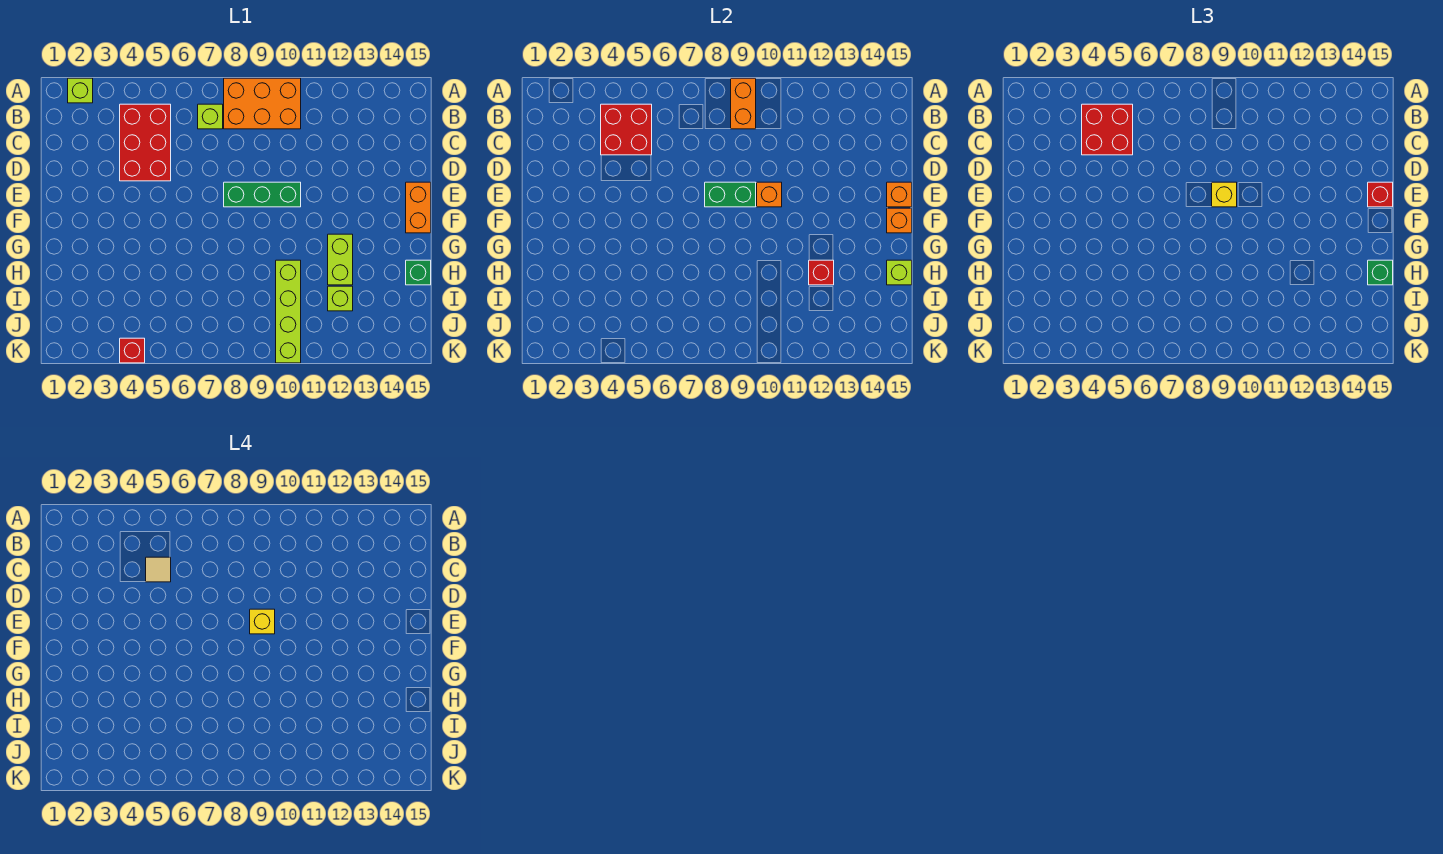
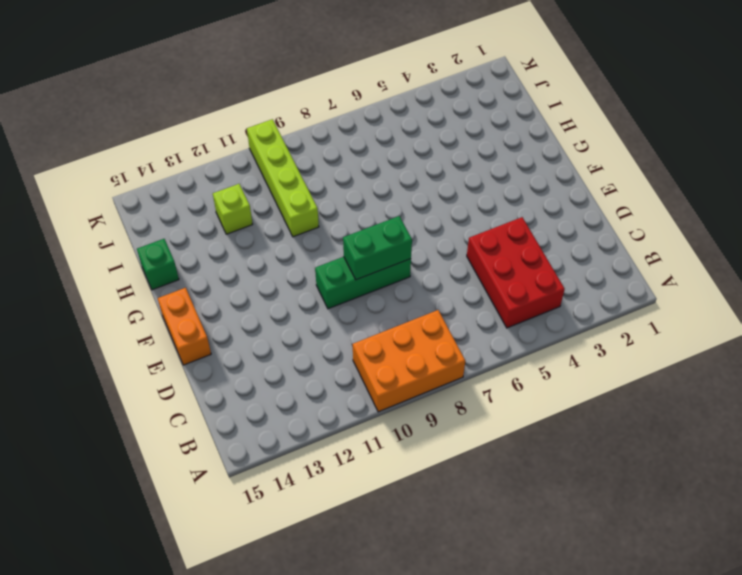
none -> lime brick A2 level 1
none -> lime brick B7 level 1
none -> lime brick G12:H12 level 1

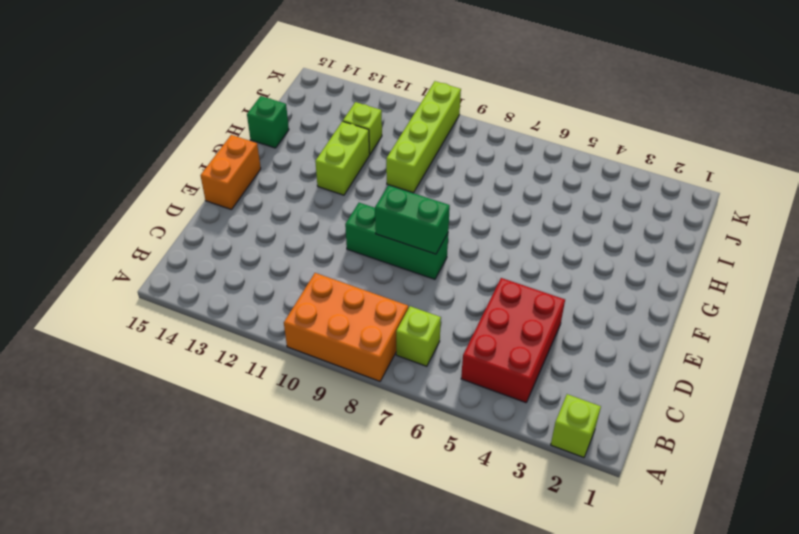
none -> red brick K4 level 1
none -> orange brick A9:B9 level 2
none -> red brick B4:C5 level 2

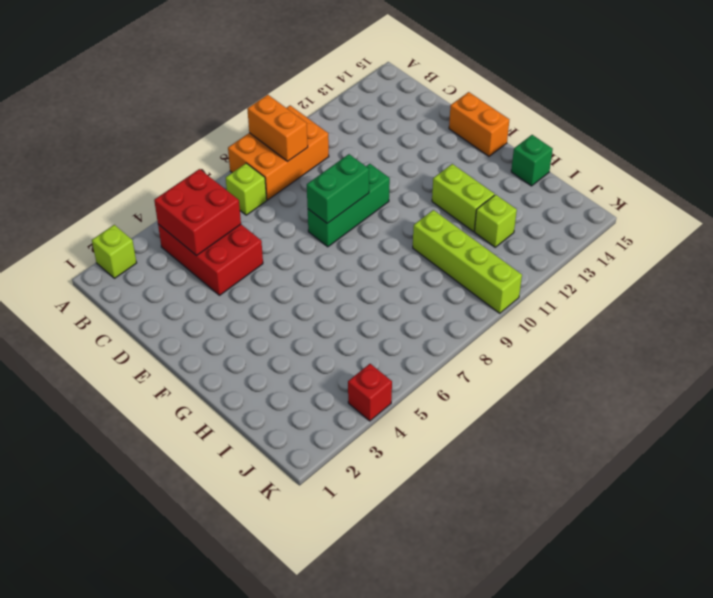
none -> orange brick E10 level 2
none -> orange brick E15 level 2
none -> orange brick F15 level 2

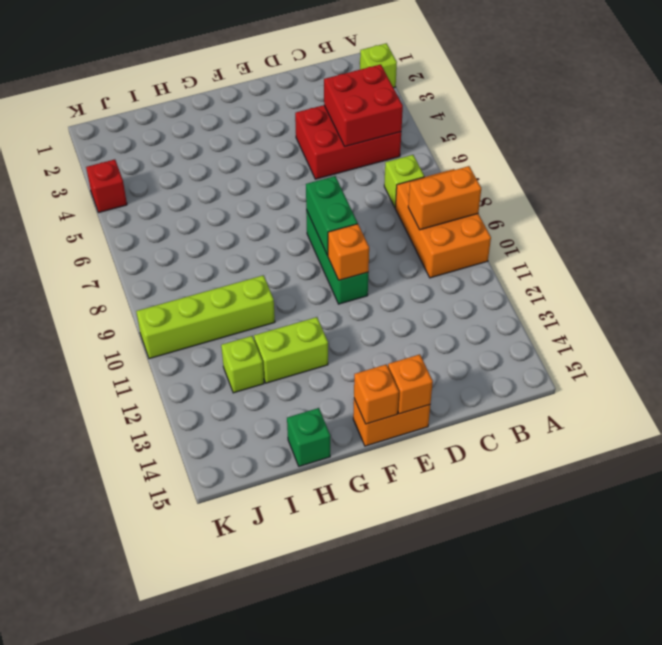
none -> red brick H12 level 2
none -> lime brick H15 level 2
none -> red brick B4:C5 level 3

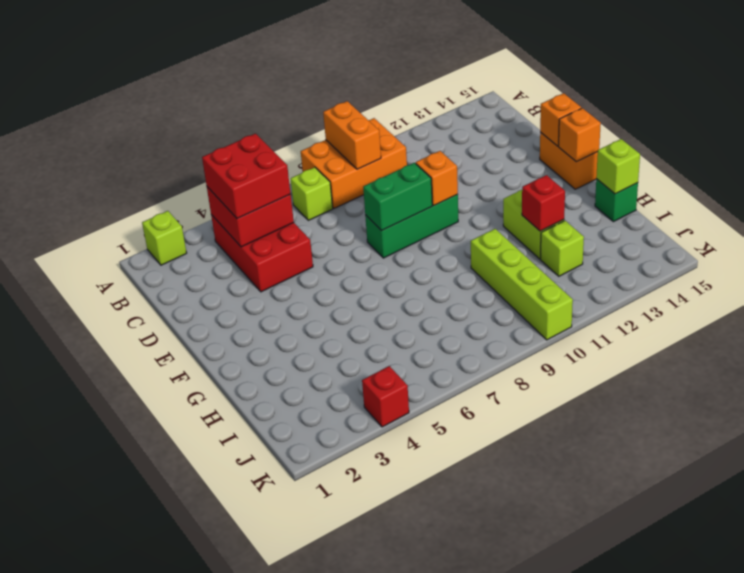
none -> yellow brick E9 level 3
none -> red brick E15 level 3
none -> green brick H15 level 3

